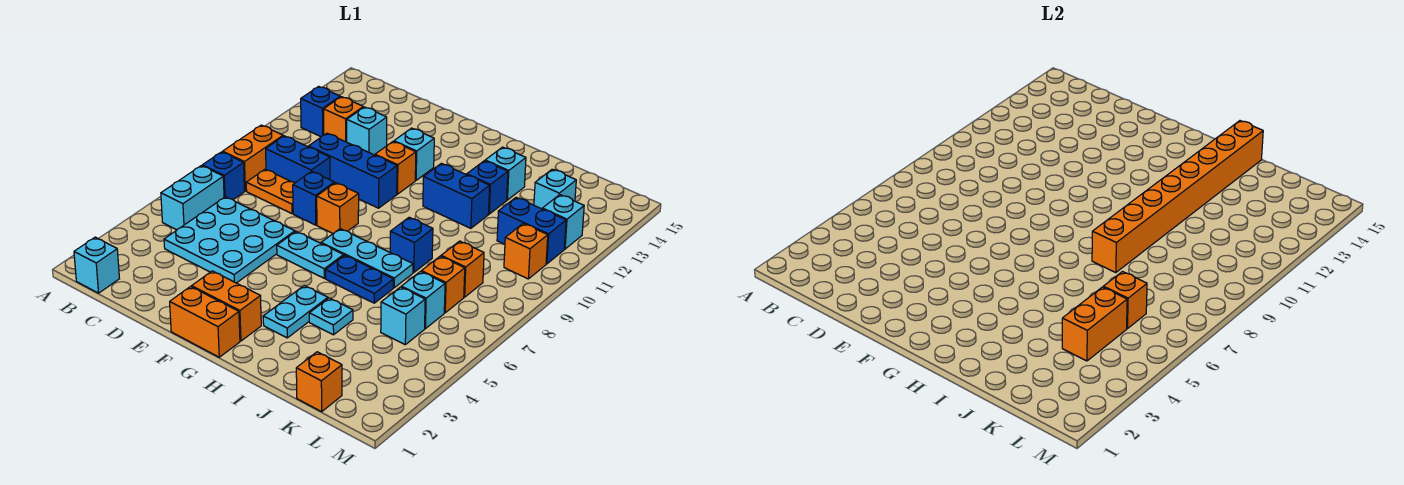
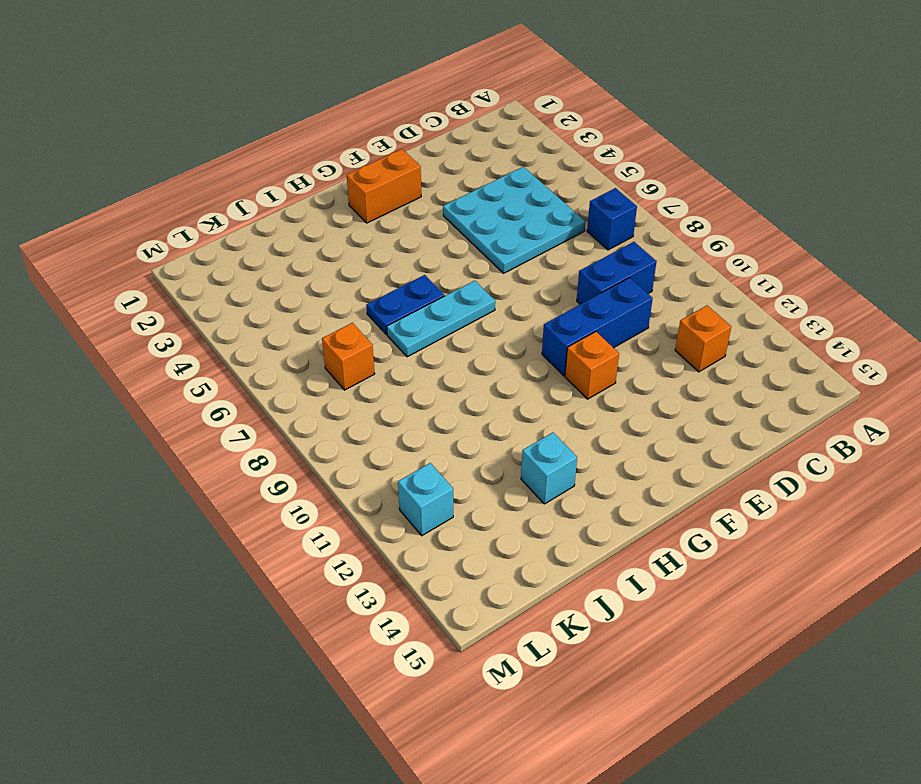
none -> cyan brick B1 level 1
none -> cyan brick B5:B6 level 1
none -> orange brick B8:B9 level 1
none -> blue brick B12 level 1

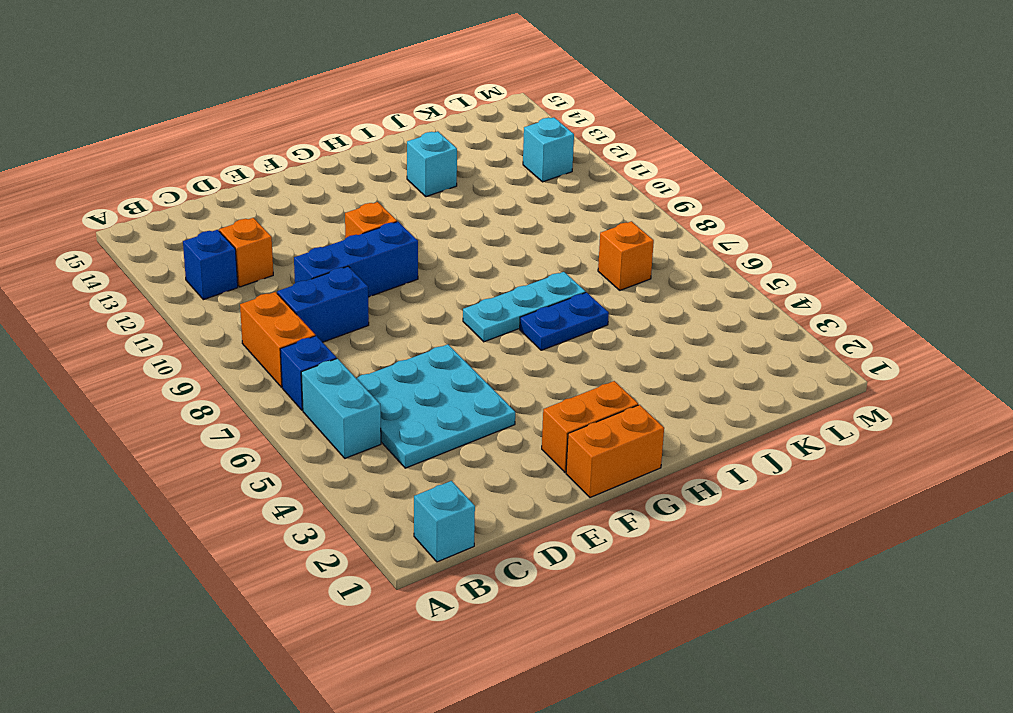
none -> orange plate C8:D8 level 1
none -> cyan brick D12 level 1
none -> blue brick E8 level 1
none -> cyan plate F6:G6 level 1

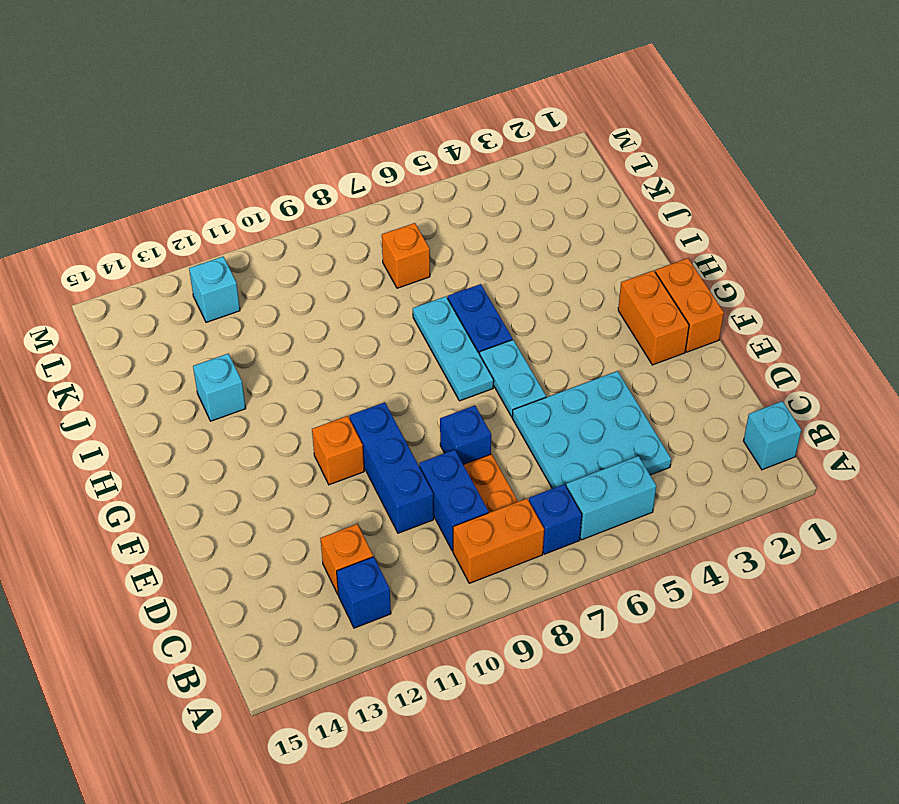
none -> cyan brick D12 level 1
none -> orange brick F8 level 1
none -> cyan brick F12 level 1
none -> cyan plate H3:H4 level 1

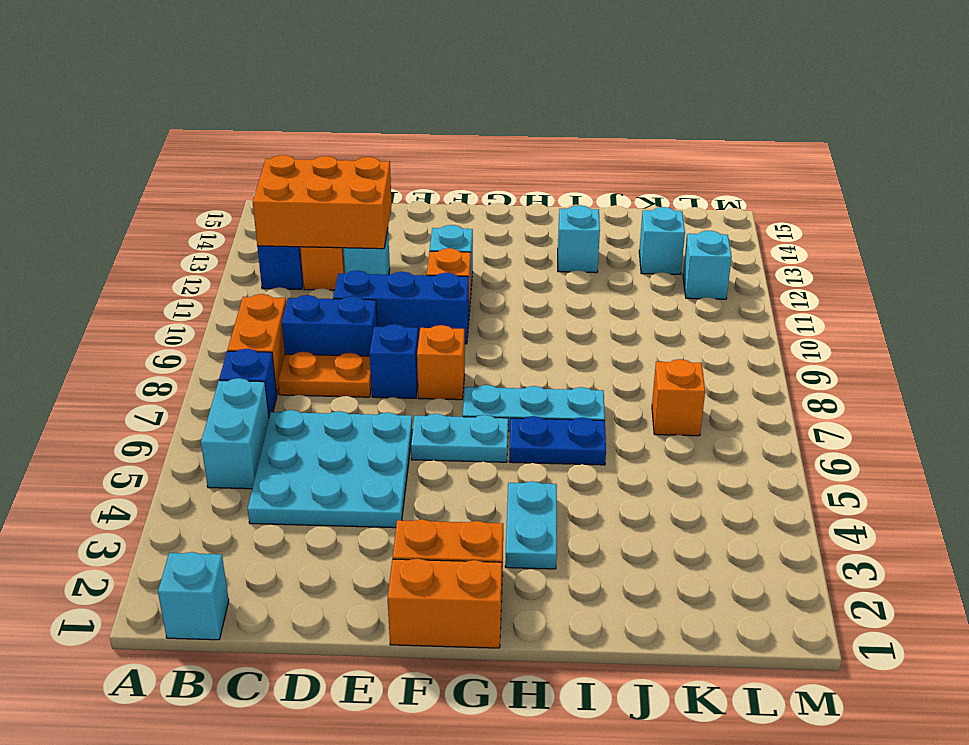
orange brick B12:D13 level 2 -> none
none -> blue brick H11:I11 level 1
none -> cyan plate I4 level 1
none -> blue brick I8 level 1
none -> blue brick I12 level 1

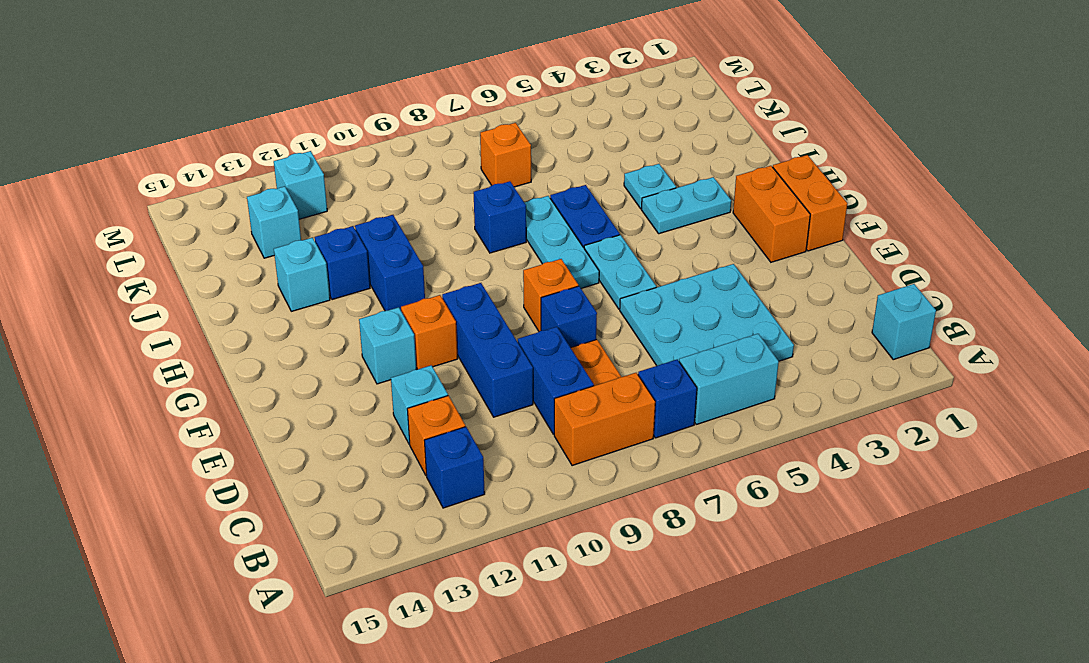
none -> orange brick K1 level 1
none -> cyan brick K5 level 1
none -> cyan brick K6 level 1
none -> orange brick K8 level 1

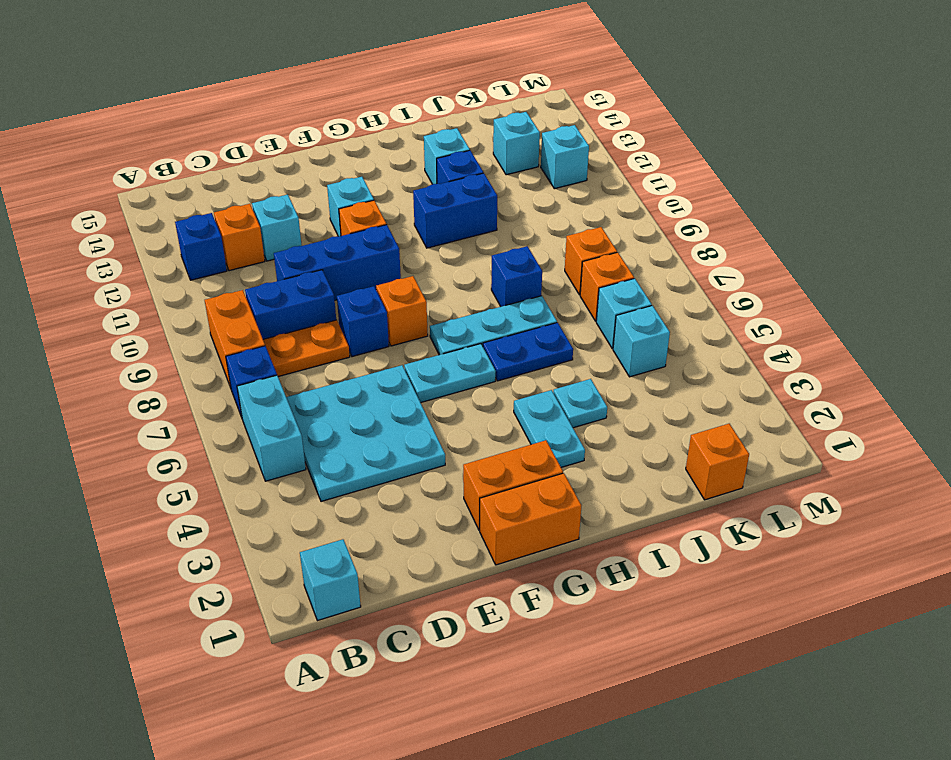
none -> blue brick K11:L11 level 1
none -> orange brick L10 level 1
none -> orange brick I8:I15 level 2
none -> orange brick K4:K5 level 2

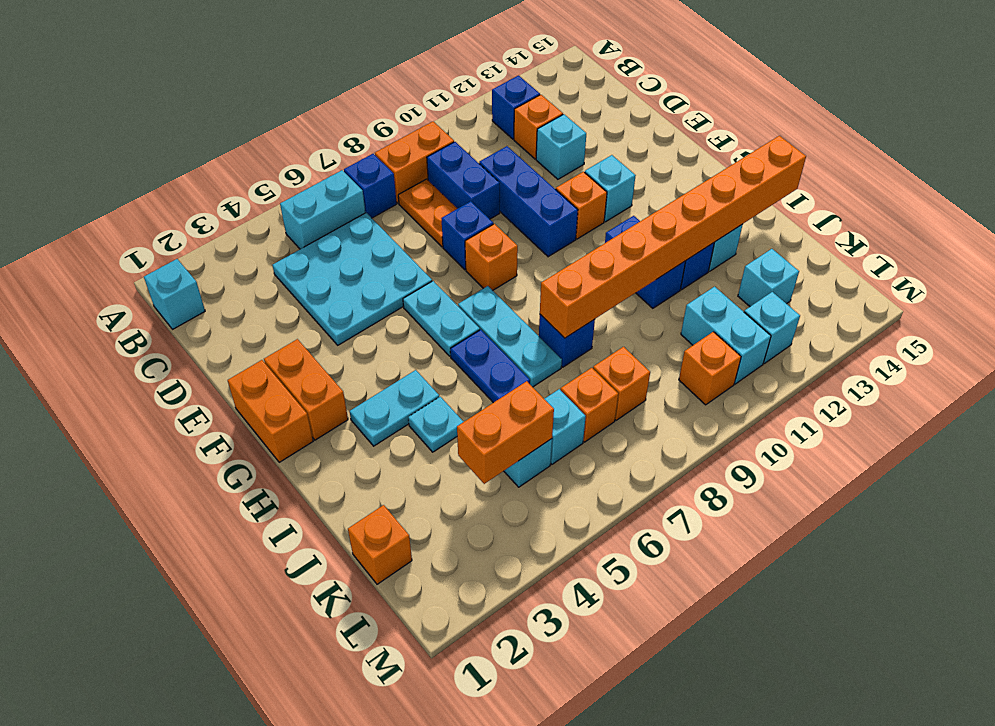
cyan brick K11:L11 level 1 -> blue brick K11:L11 level 1
none -> orange brick K6 level 2

